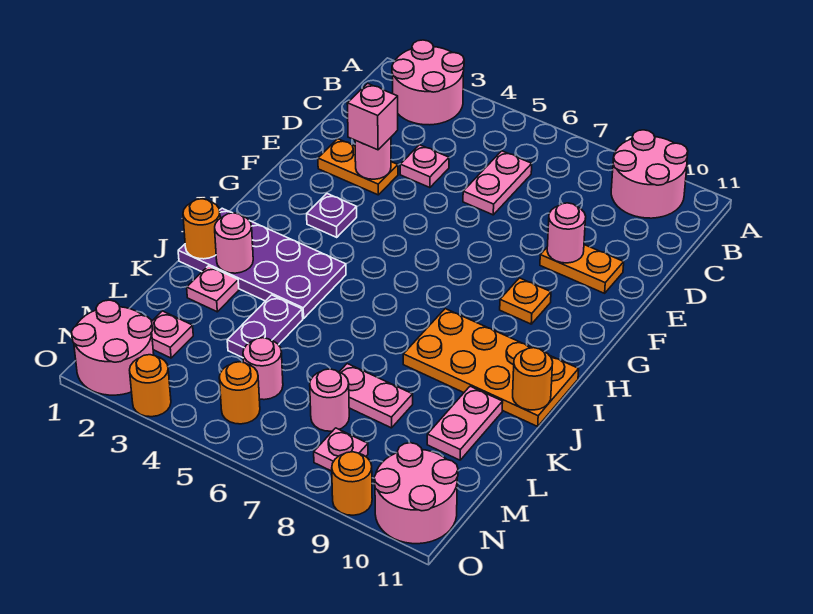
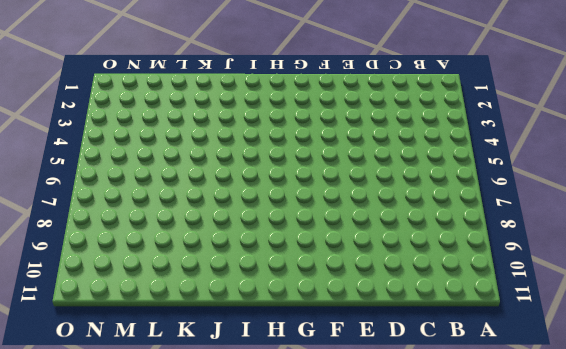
none -> pink round brick A2:B3 level 1
none -> pink round brick A9:B10 level 1
none -> pink plate C6:D6 level 1

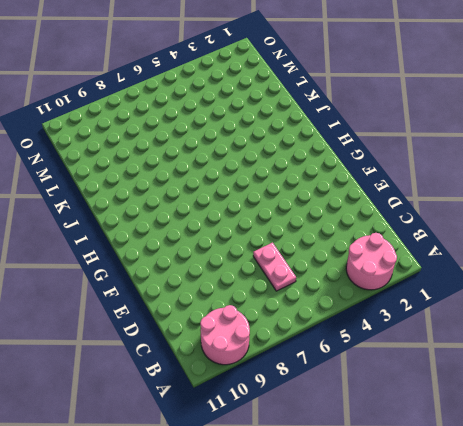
none -> pink plate D4 level 1
none -> orange plate E2:E3 level 1
none -> orange plate E9:E10 level 1

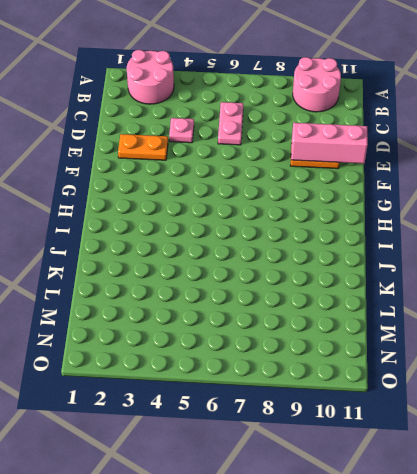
pink brick E9:E11 level 2 -> pink round brick E9 level 2
none -> purple plate G3 level 1
none -> orange plate G9 level 1
none -> purple plate I1:J4 level 1

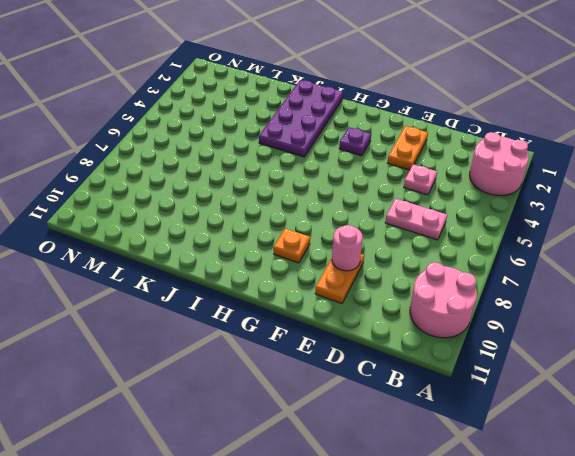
none -> orange plate I8:J11 level 1
none -> pink plate K2 level 1
none -> purple plate K4:L4 level 1

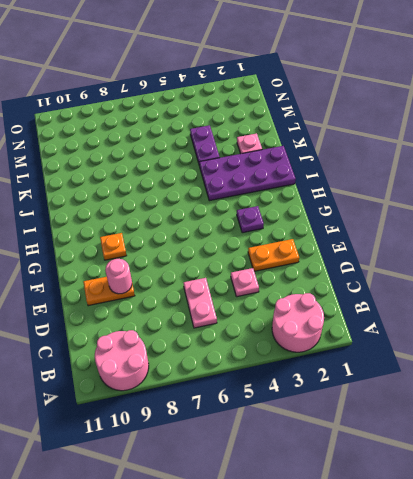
none -> orange plate I8:J11 level 1
none -> pink plate K10:L10 level 1
none -> pink plate L7:L8 level 1

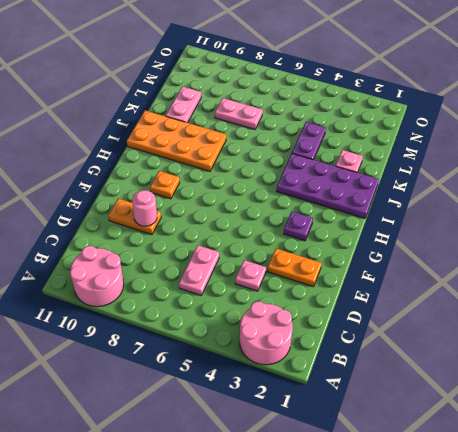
none -> pink plate M2 level 1
none -> pink round brick M5 level 1
none -> pink round brick M7 level 1

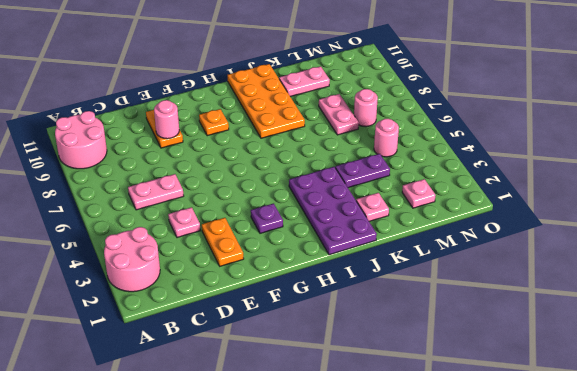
none -> pink round brick N1:O2 level 1
none -> orange round brick N5 level 1
none -> pink plate N8 level 1

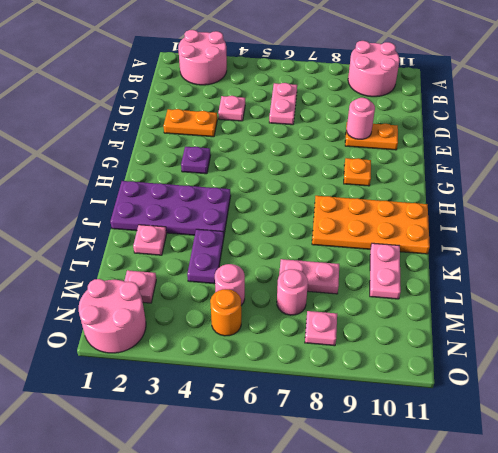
none -> pink round brick N10:O11 level 1
none -> orange round brick O3 level 1
none -> orange round brick O9 level 1

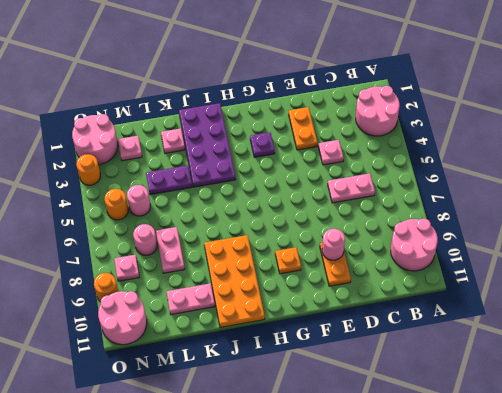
none -> pink round brick E3 level 2
none -> orange round brick J1 level 2
none -> pink round brick J2 level 2

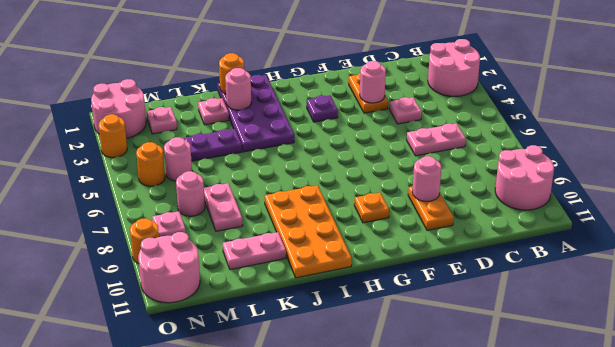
none -> orange round brick J11 level 2
none -> pink brick E3 level 3

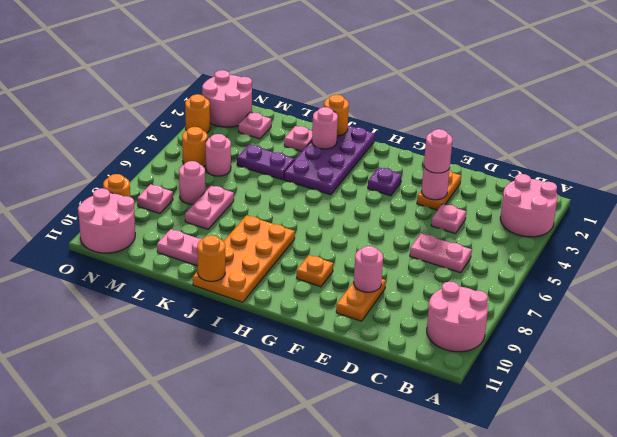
pink round brick E3 level 3 -> pink brick E3 level 3

